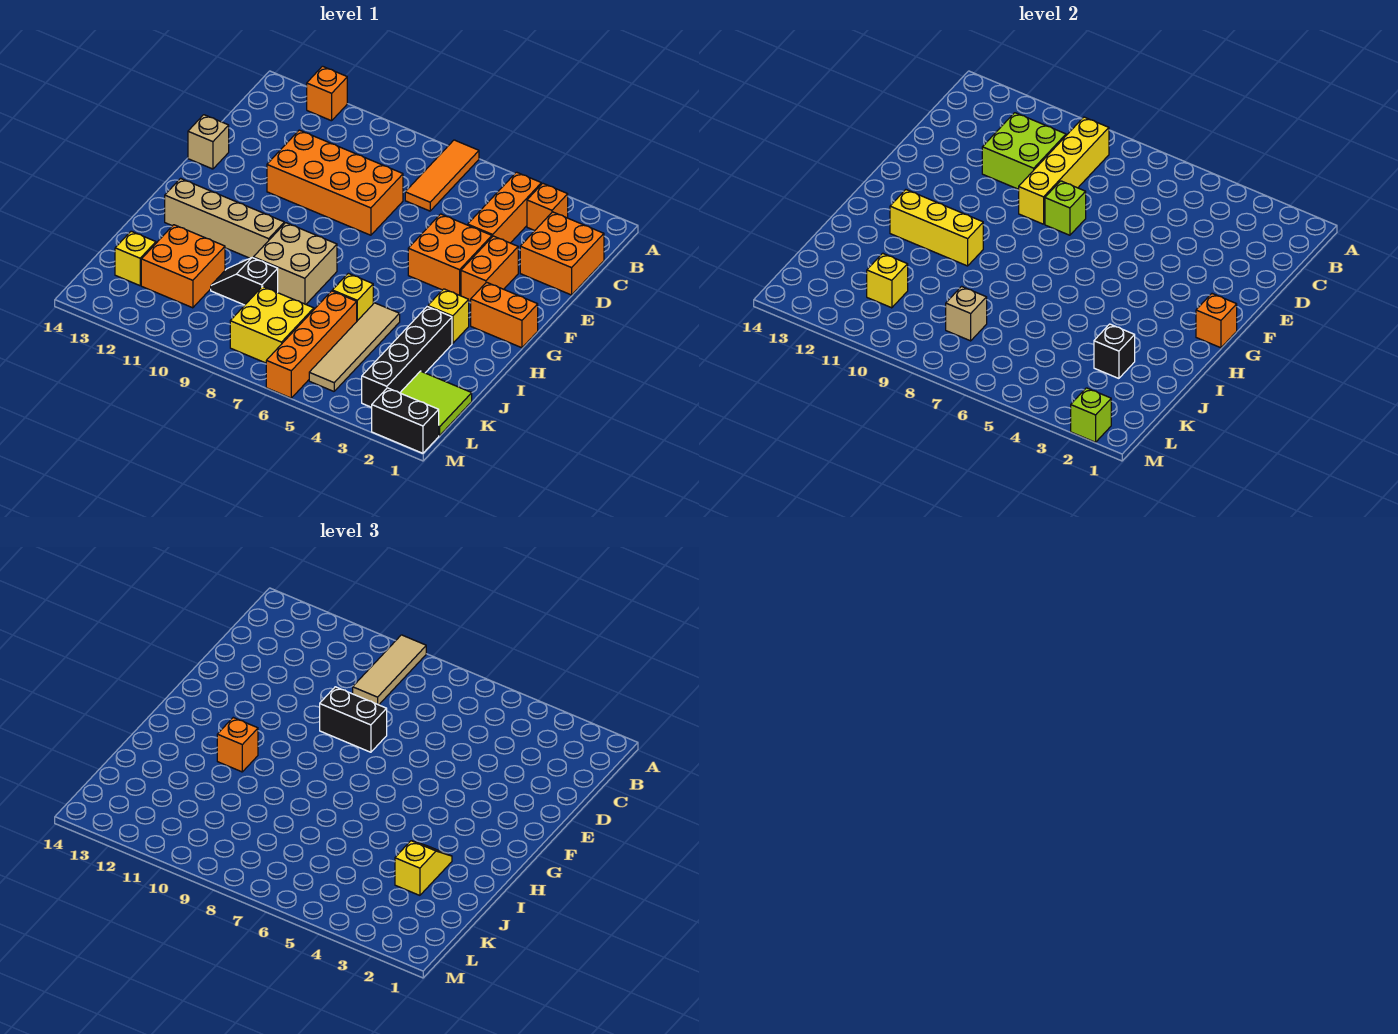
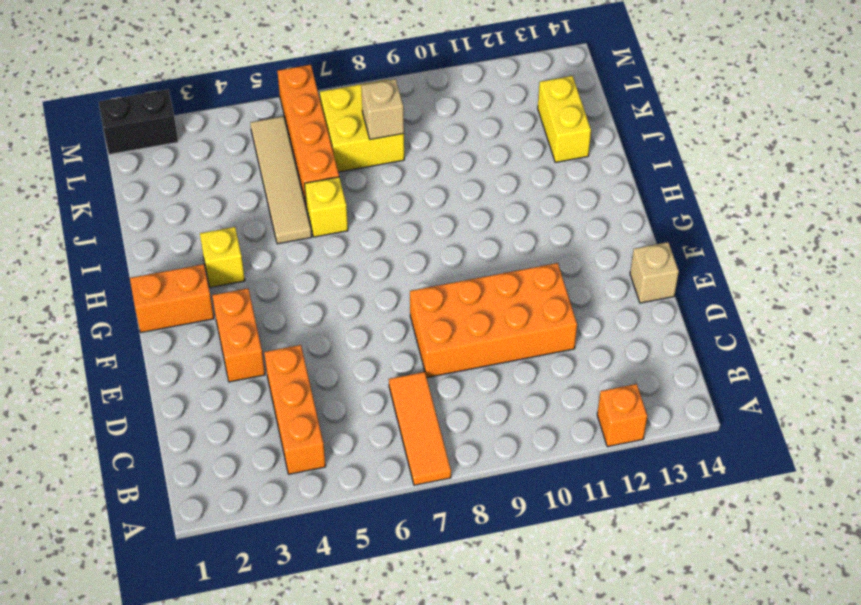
yellow brick J13:K13 level 1 -> yellow brick K13 level 1
none -> orange brick B3 level 1
none -> orange brick C1:D2 level 1
none -> orange brick E4:F5 level 1
none -> tan brick H8:I9 level 1

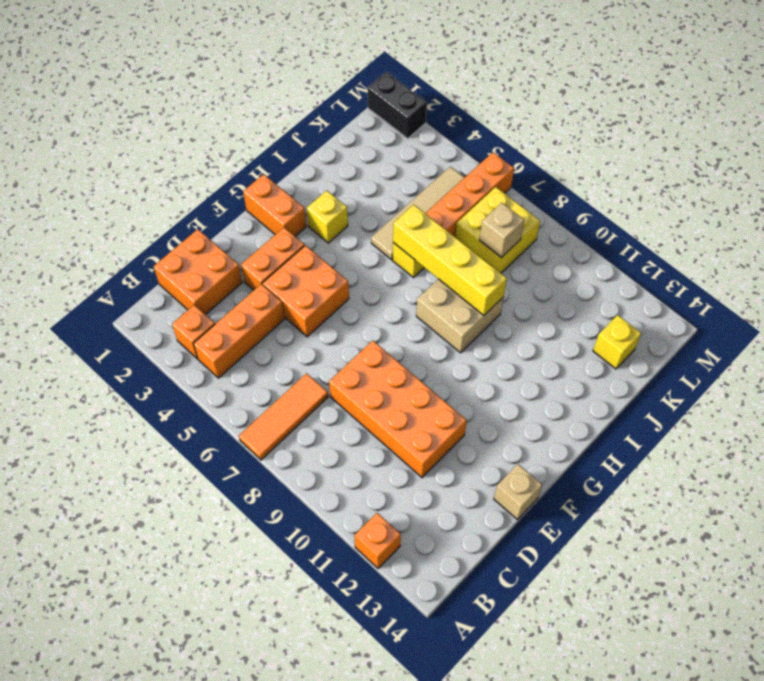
yellow brick I6:I9 level 2 -> yellow brick B9:E9 level 2
none -> tan brick H10:H13 level 1
none -> black brick I3:L3 level 1
none -> black slope J9:J10 level 1 top 9
none -> orange brick J11:K12 level 1

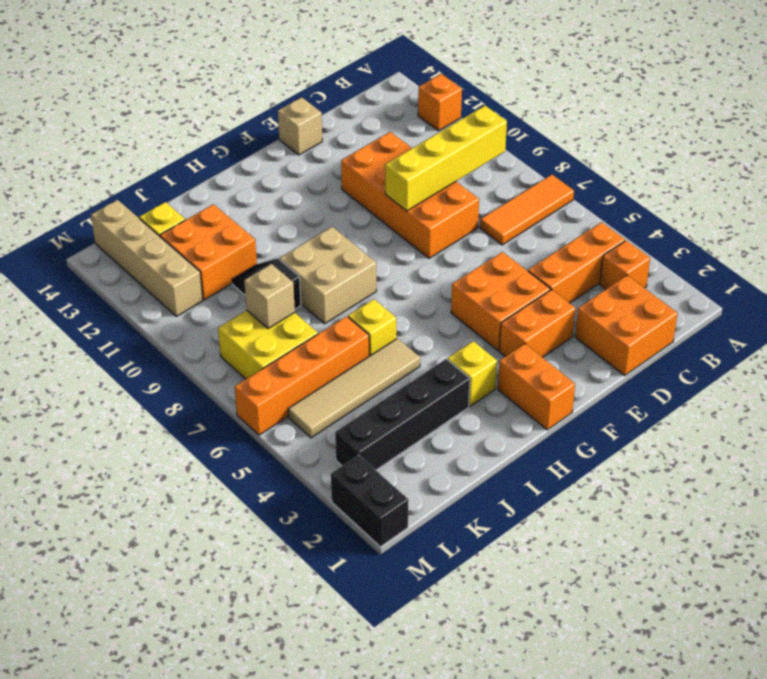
tan brick L11:L14 level 1 -> tan brick H10:H13 level 1
none -> lime tile K1:L2 level 1
none -> lime brick C10:D11 level 2
none -> lime brick E8 level 2
none -> orange brick G1 level 2

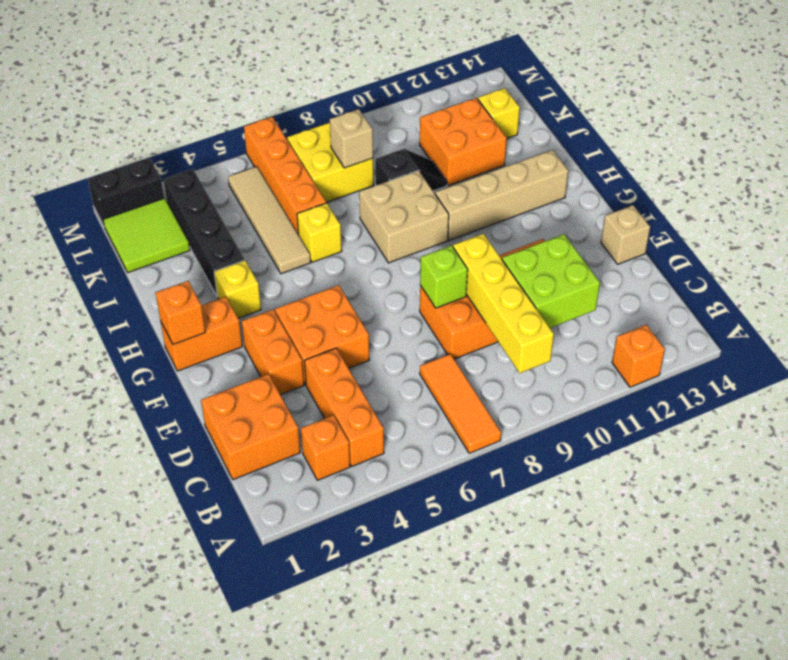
none -> yellow brick H10:H12 level 2
none -> black brick J3 level 2
none -> yellow brick K11 level 2
none -> lime brick M2 level 2

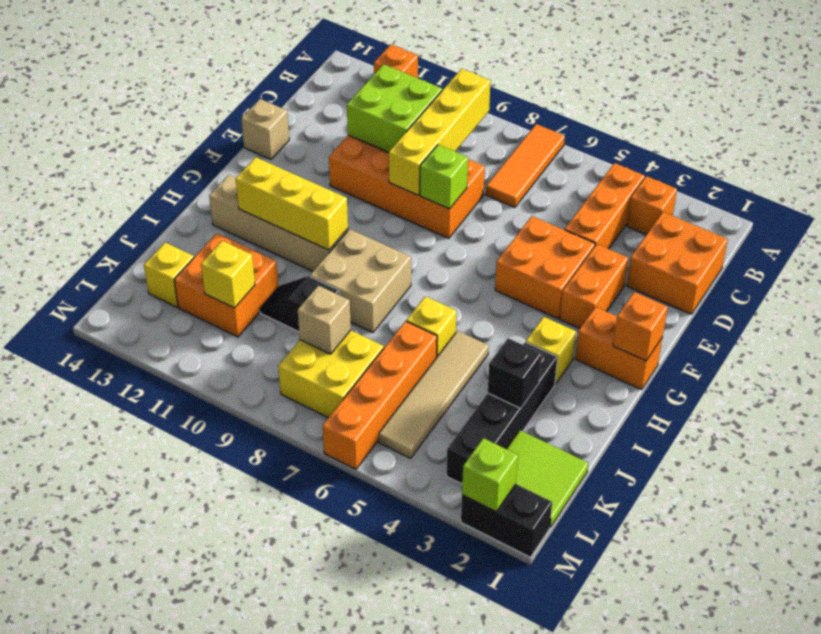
none -> tan tile A9:C9 level 3
none -> black brick E8:E9 level 3
none -> orange brick H11 level 3
none -> yellow slope I3:J3 level 3 top J

